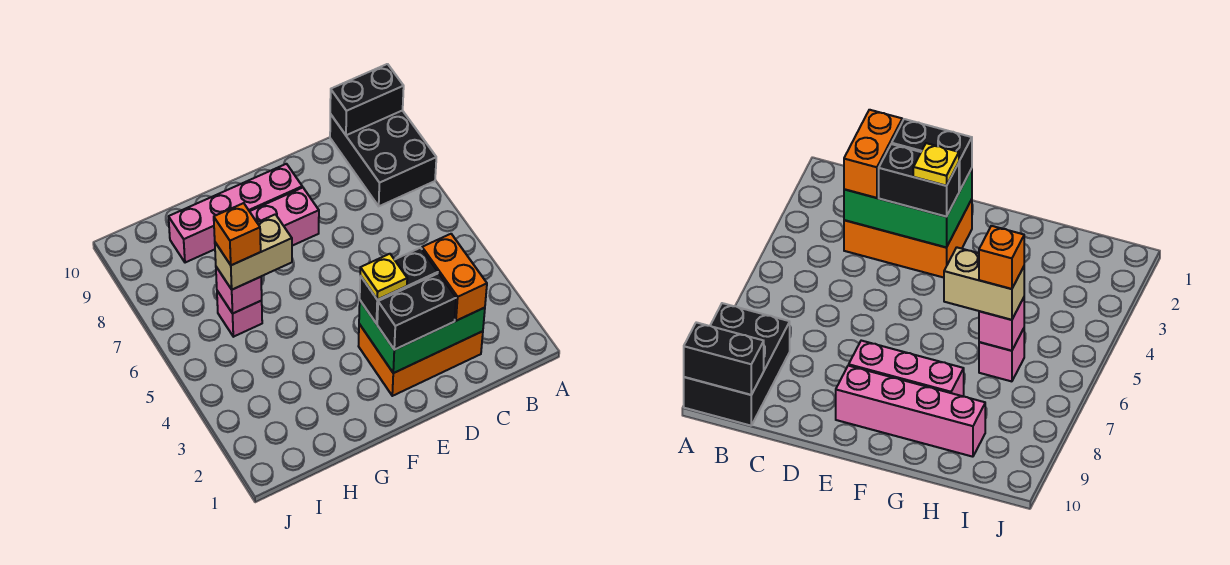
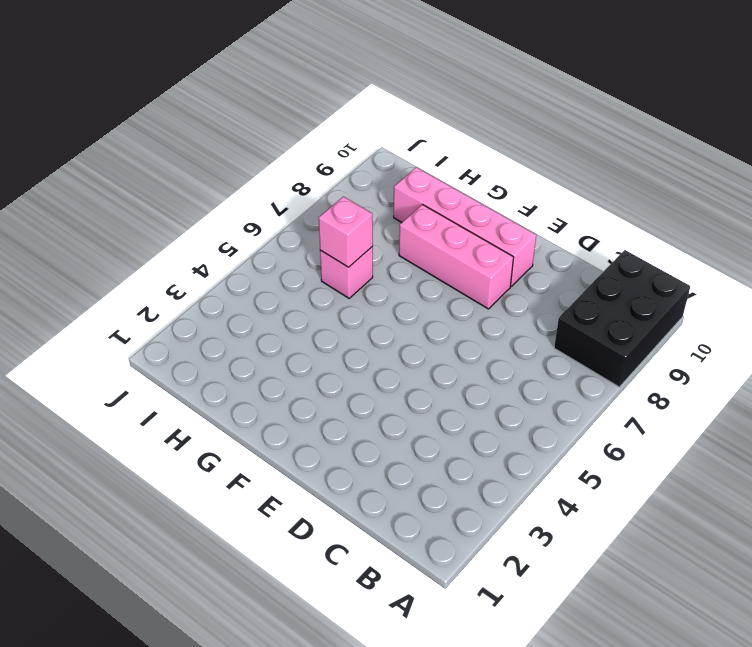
none -> orange brick C2:E3 level 1
none -> black brick A10:B10 level 2
none -> green brick C2:E3 level 2

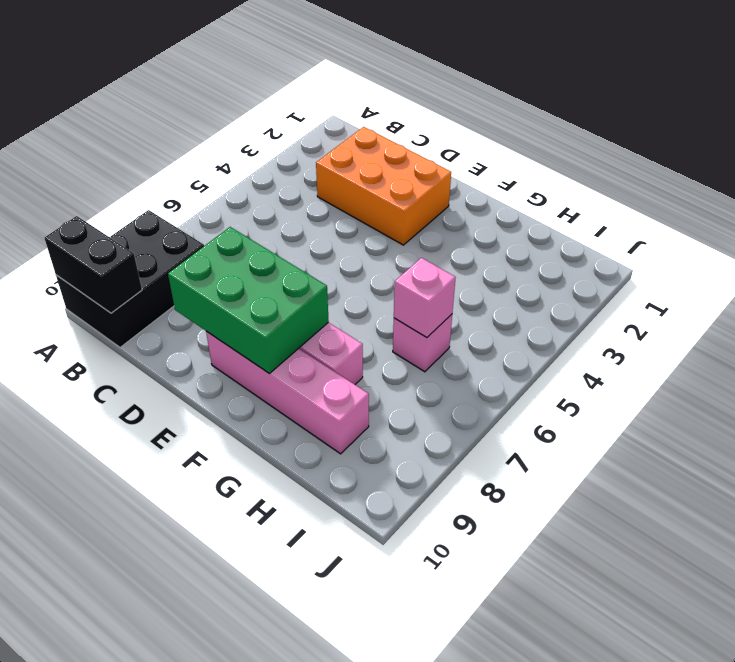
green brick D8:F9 level 2 -> green brick C2:E3 level 2
none -> orange brick C2:C3 level 3
none -> black brick D2:E2 level 3
none -> black brick D3:E3 level 3

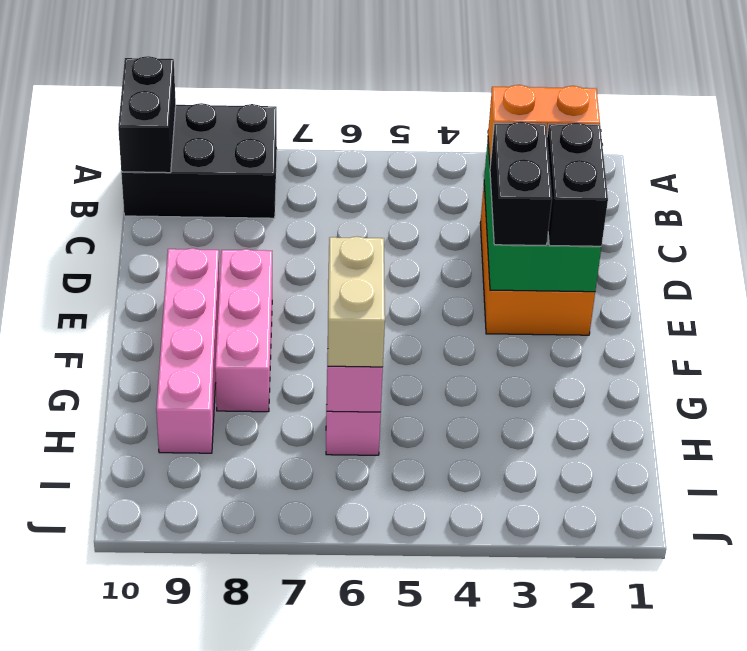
none -> yellow plate E3 level 4
none -> orange brick H6 level 4

